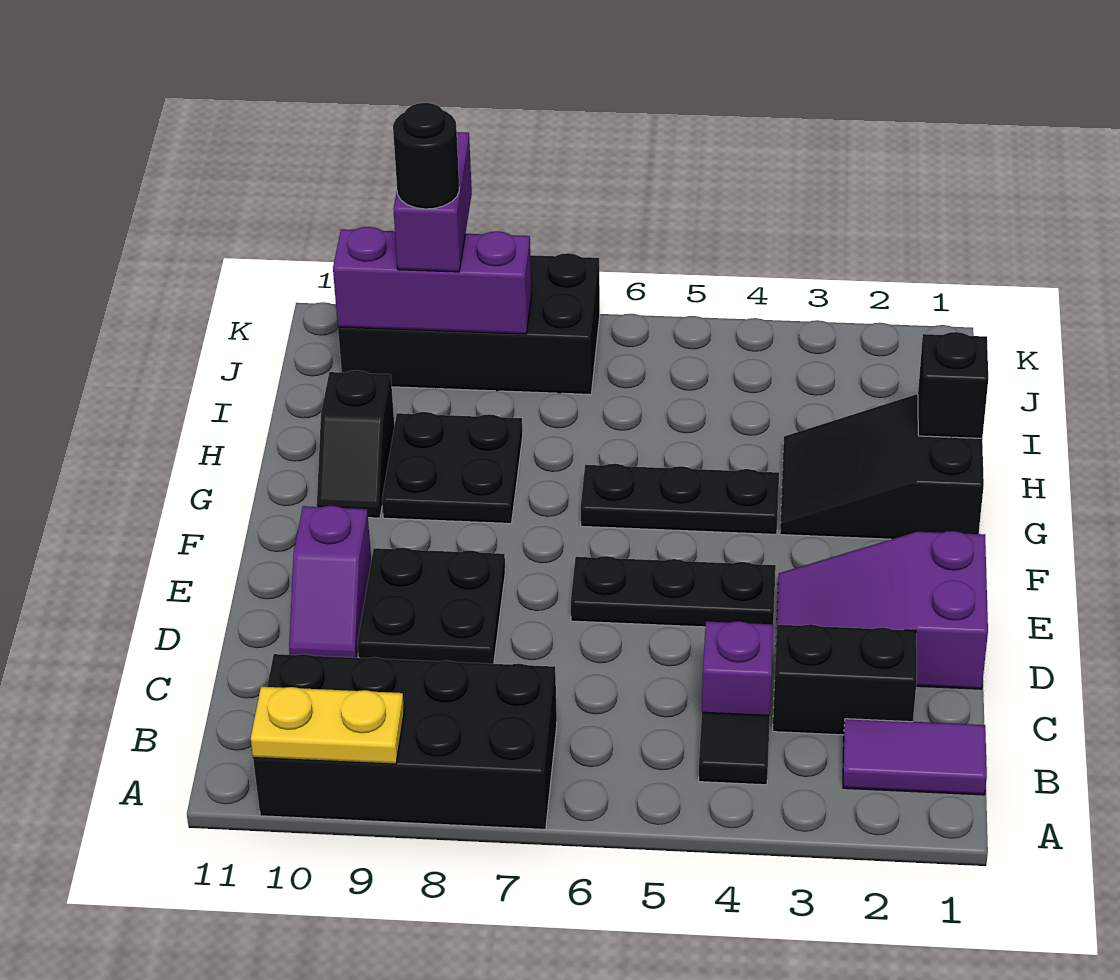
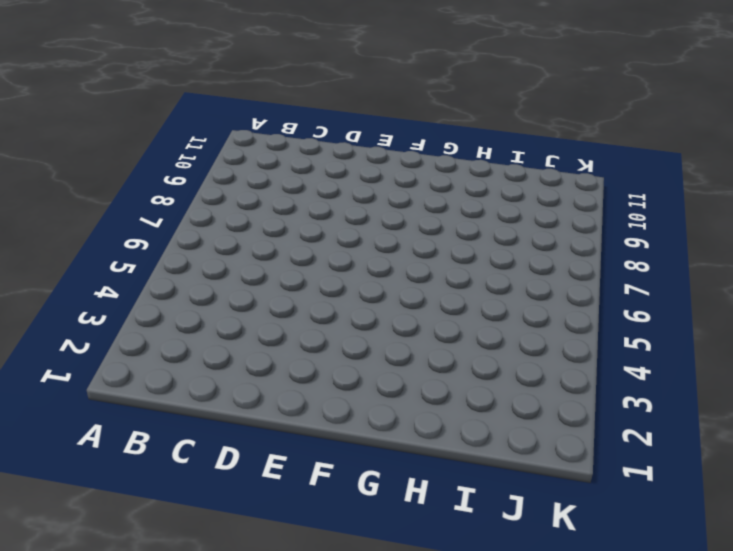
none -> black brick A7:B10 level 1
none -> purple tile B1:B2 level 1
none -> black tile B4 level 1

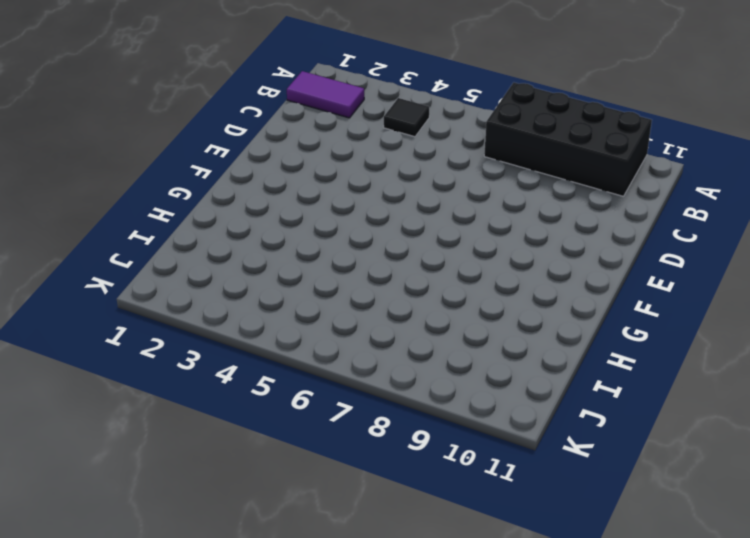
none -> black brick C2:C3 level 1
none -> purple brick C4 level 1
none -> purple slope D1:E3 level 1 top 1

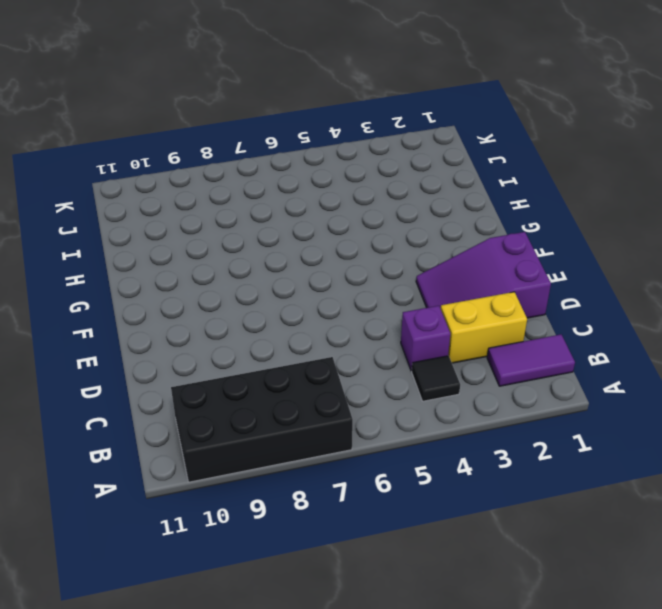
yellow brick C2:C3 level 1 -> black brick C2:C3 level 1
none -> black plate D8:E9 level 1
none -> purple slope D10:E10 level 1 top E
none -> black plate E4:E6 level 1

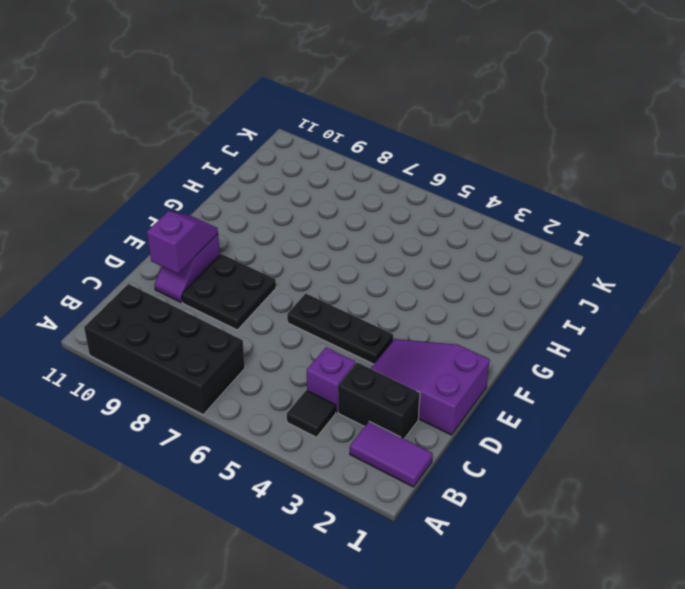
purple slope D10:E10 level 2 top D -> none
none -> black slope G1:H3 level 1 top 1
none -> black plate G4:G6 level 1
none -> black plate G8:H9 level 1

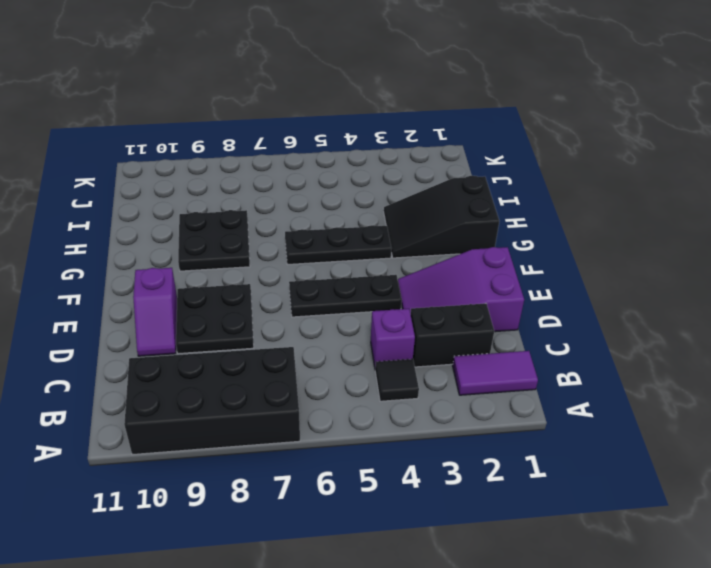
none -> black slope G10:H10 level 1 top H
none -> black brick J7:K10 level 1
none -> yellow plate A9:A10 level 2

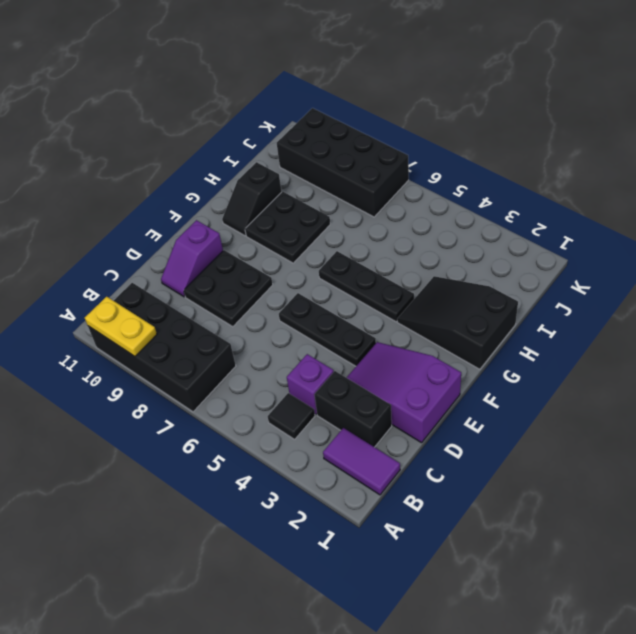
none -> black brick H1 level 2
none -> purple brick J8:J10 level 2
none -> purple brick J9:K9 level 3

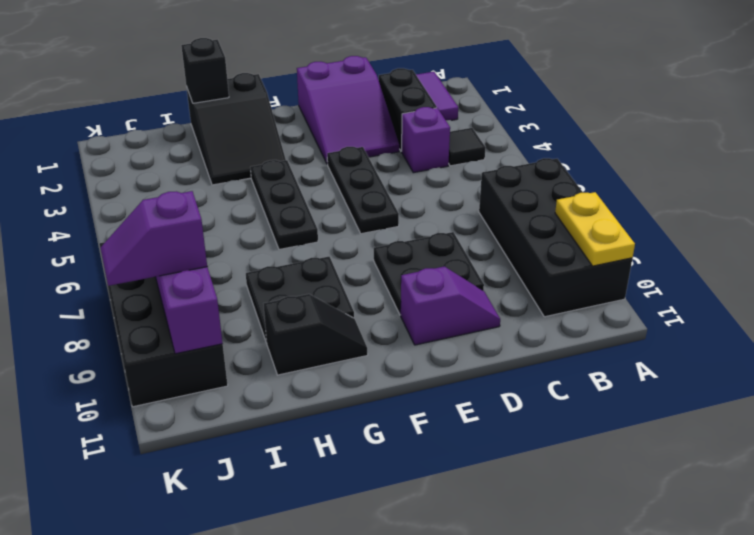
purple slope J9:K9 level 3 top J -> purple brick J9:K9 level 3
none -> black round brick J9 level 4

